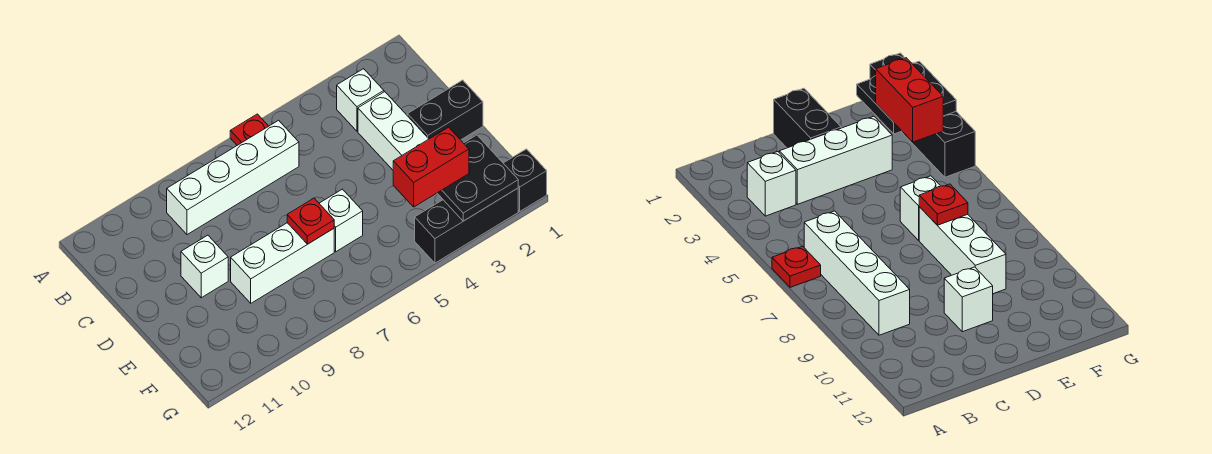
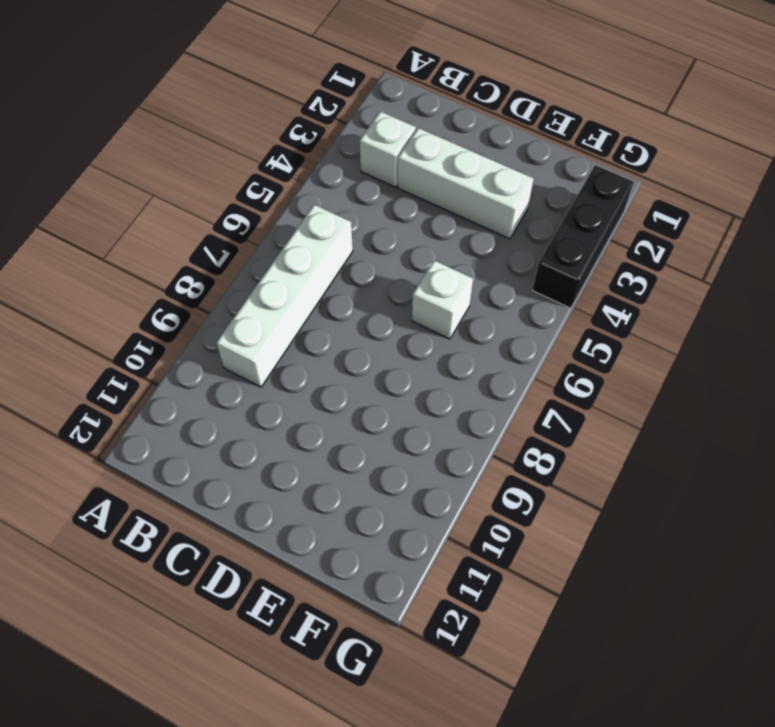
none -> red plate A6 level 1
none -> black brick D1:D2 level 1
none -> white brick D10 level 1

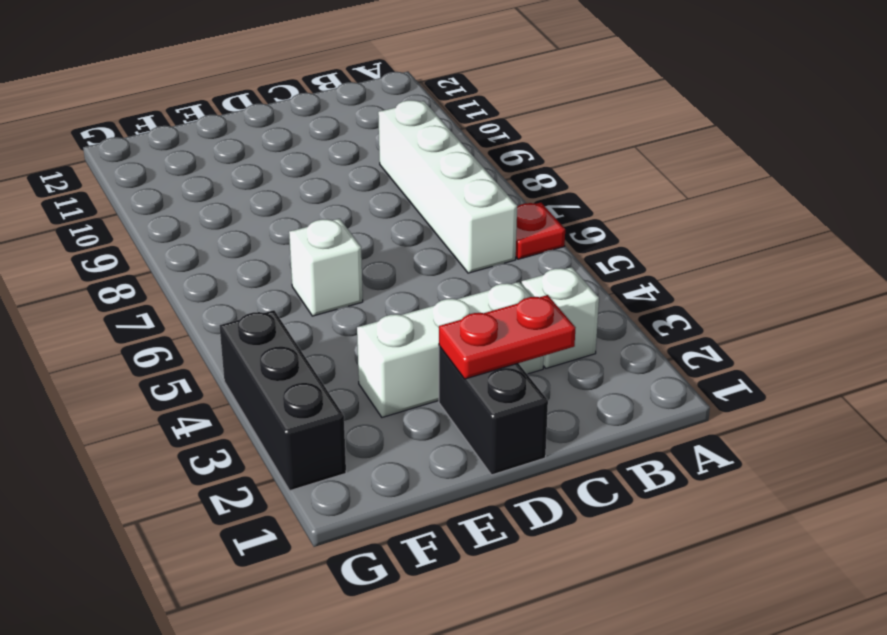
red plate C2:D2 level 2 -> none
none -> white brick D10 level 1
none -> white brick E7:E9 level 1
none -> black brick G1 level 1

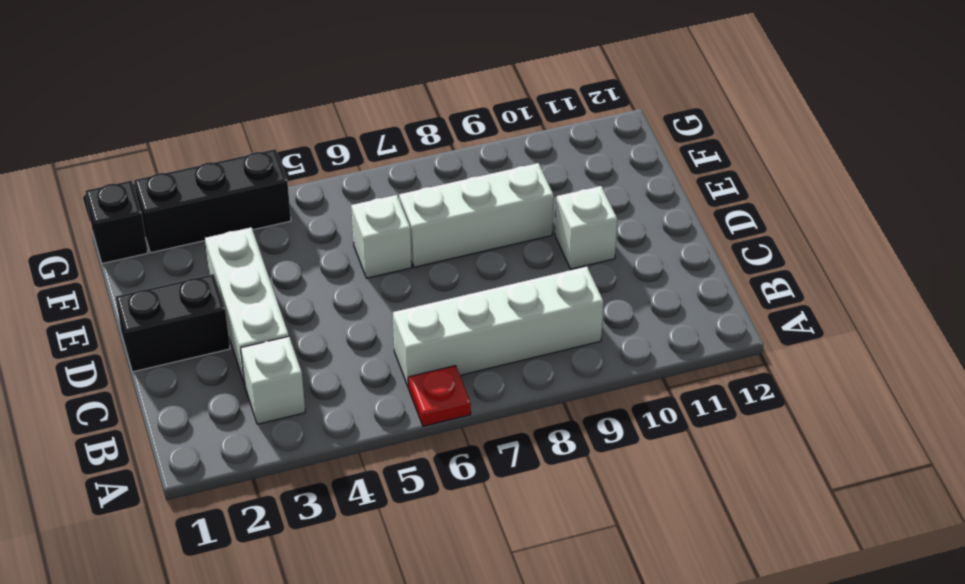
none -> red plate E7 level 2
none -> black plate F2:G3 level 2
none -> red brick F3:F4 level 3

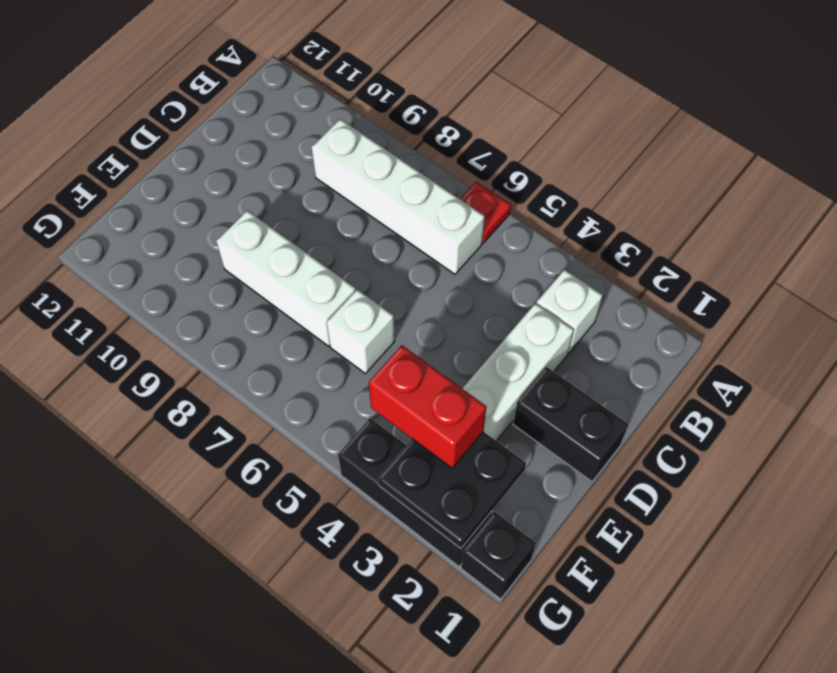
none -> white brick D10 level 1
none -> red plate E7 level 2

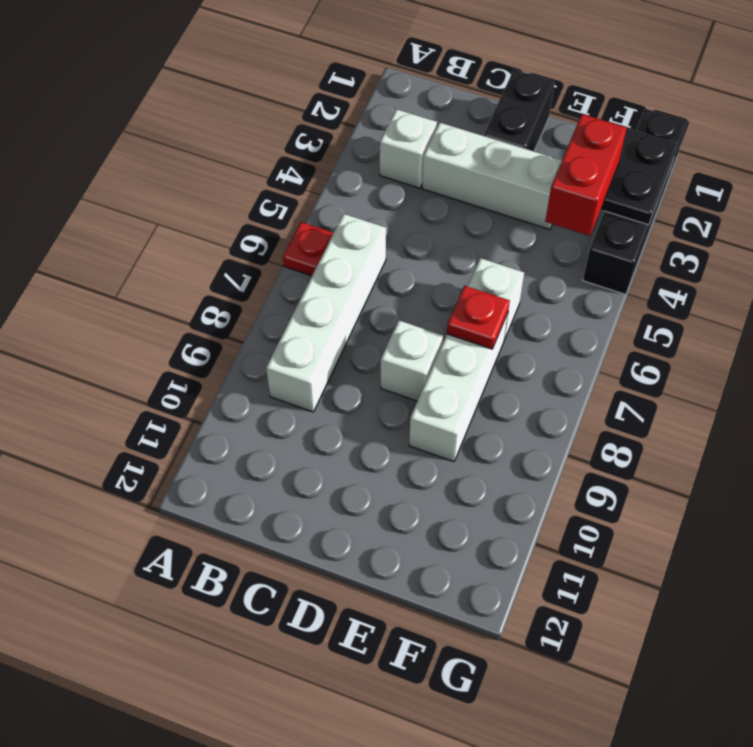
white brick D8 level 1 -> white brick D10 level 1

